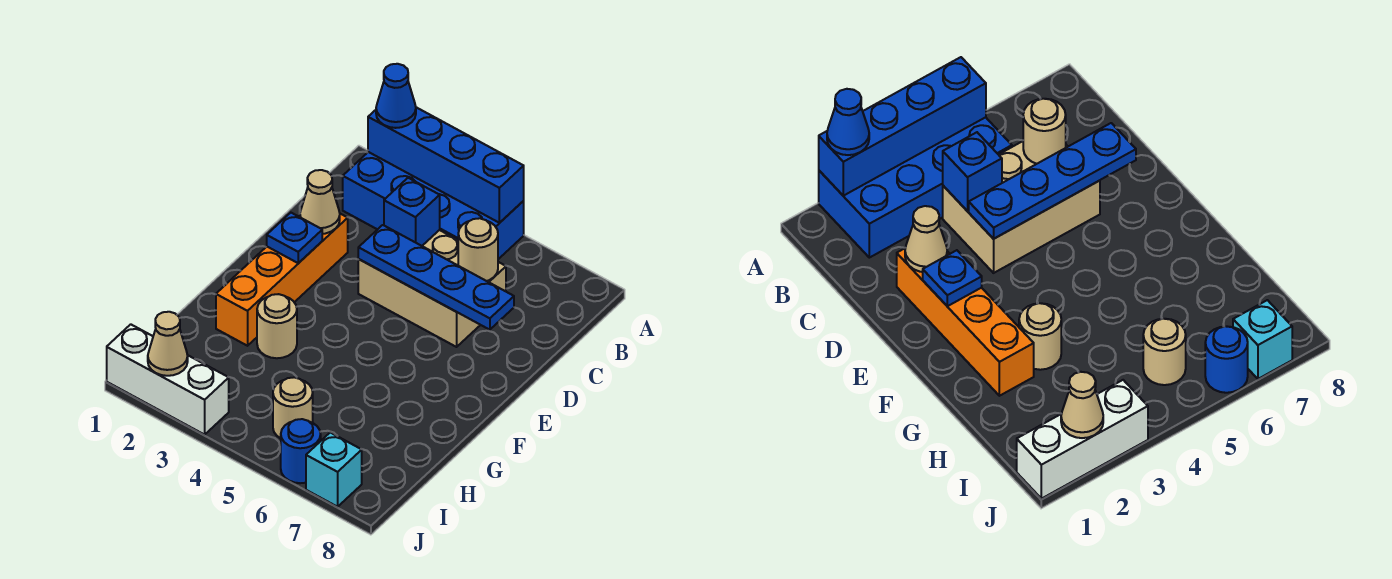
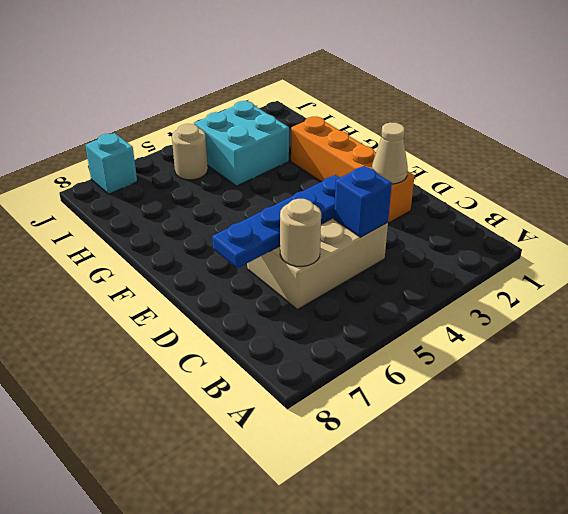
cyan brick H3:I4 level 1 -> none
none -> blue brick A2:B5 level 1
none -> tan round brick G3 level 1
none -> white brick J1:J3 level 1

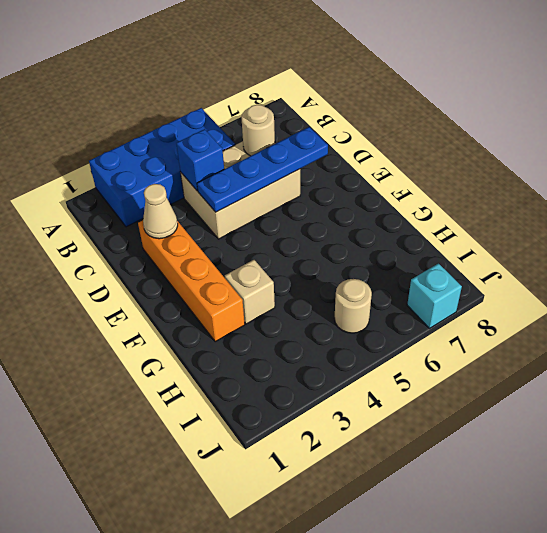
tan brick G3 level 1 -> tan round brick G3 level 1
none -> white brick J1:J3 level 1
none -> blue round brick J6 level 1
none -> blue brick A2:A5 level 2

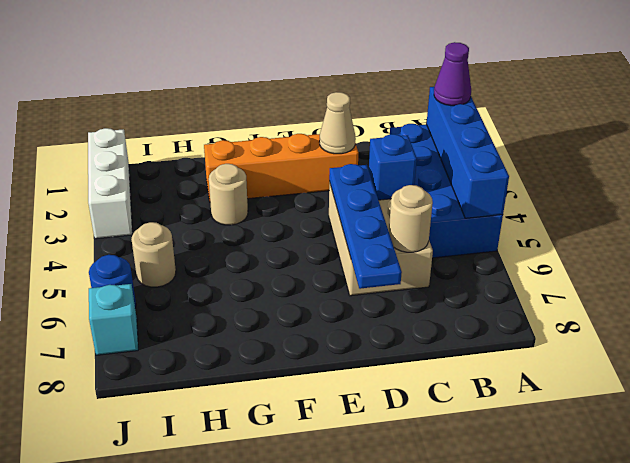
purple cone A2 level 3 -> blue cone A2 level 3
none -> blue plate E2 level 2
none -> tan cone J2 level 2

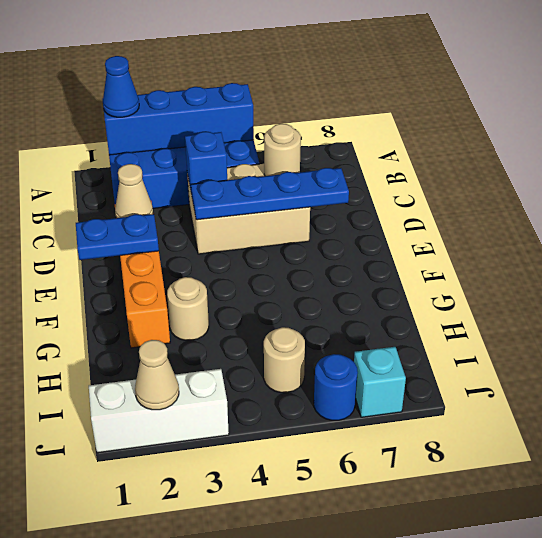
blue plate E1:E2 level 2 -> blue plate E2 level 2

